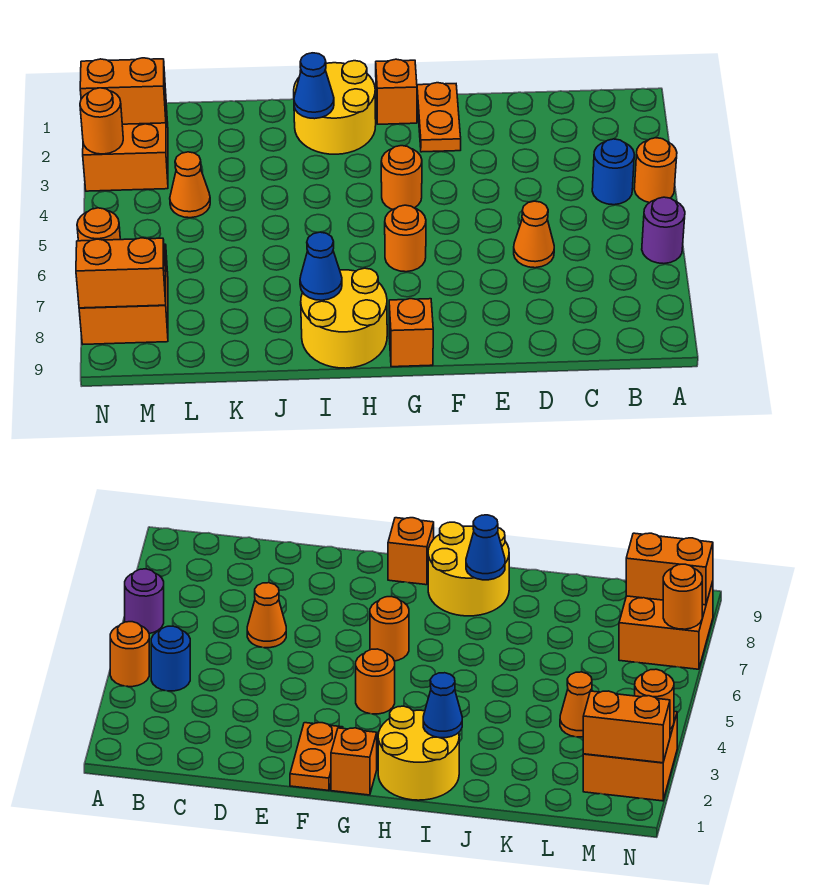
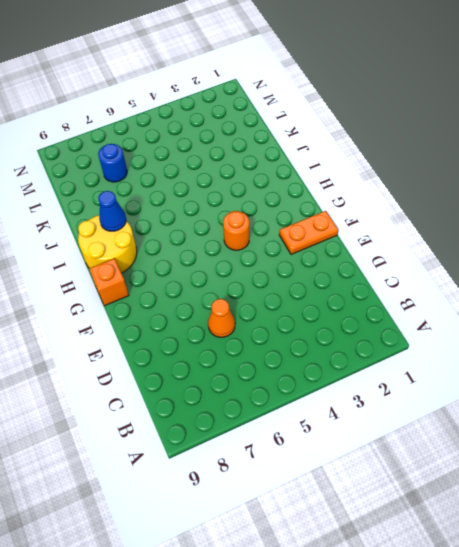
blue round brick L7 level 1 -> blue round brick B4 level 1
none -> orange round brick A4 level 1
none -> purple round brick A6 level 1
none -> orange brick G1 level 1

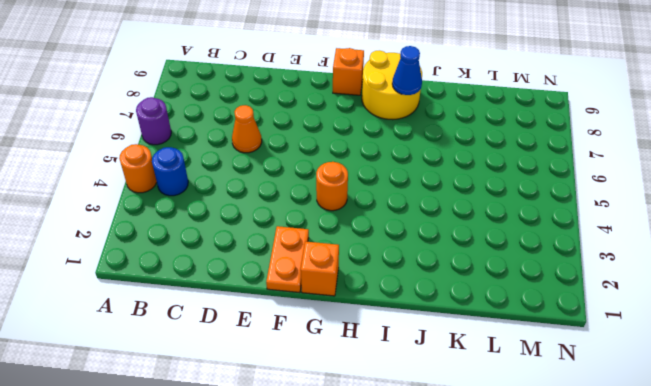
none -> orange round brick G6 level 1
none -> yellow round brick H1:I2 level 1
none -> orange cone L4 level 1

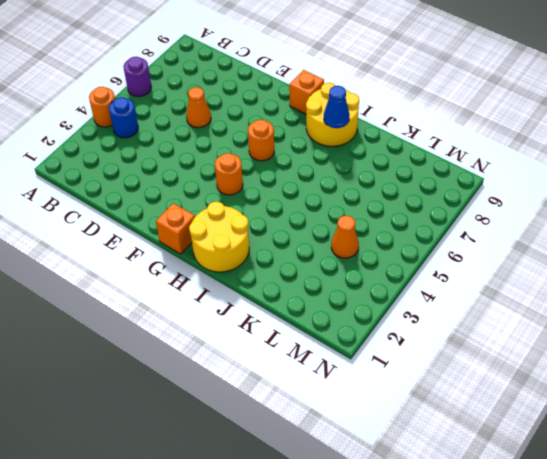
none -> orange plate F1:F2 level 1
none -> orange brick M2:N3 level 1
none -> orange brick M7:N8 level 1

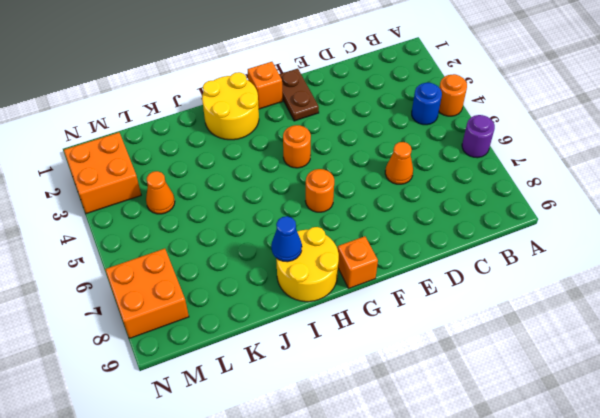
brown plate F1:F2 level 1 -> orange plate F1:F2 level 1
none -> blue cone I2 level 2
none -> orange brick M2:N2 level 2
none -> orange brick M8:N8 level 2

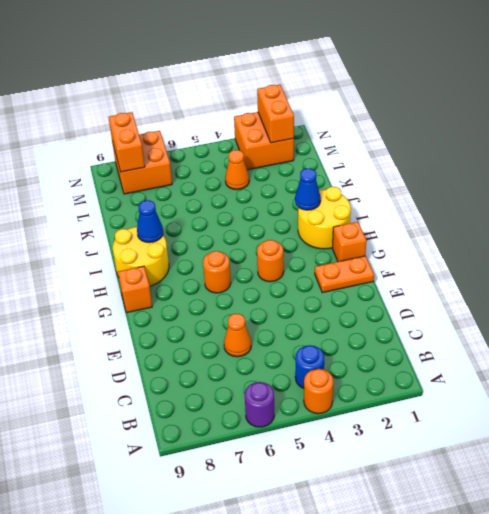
none -> orange round brick N3 level 2
none -> orange round brick N7 level 2

